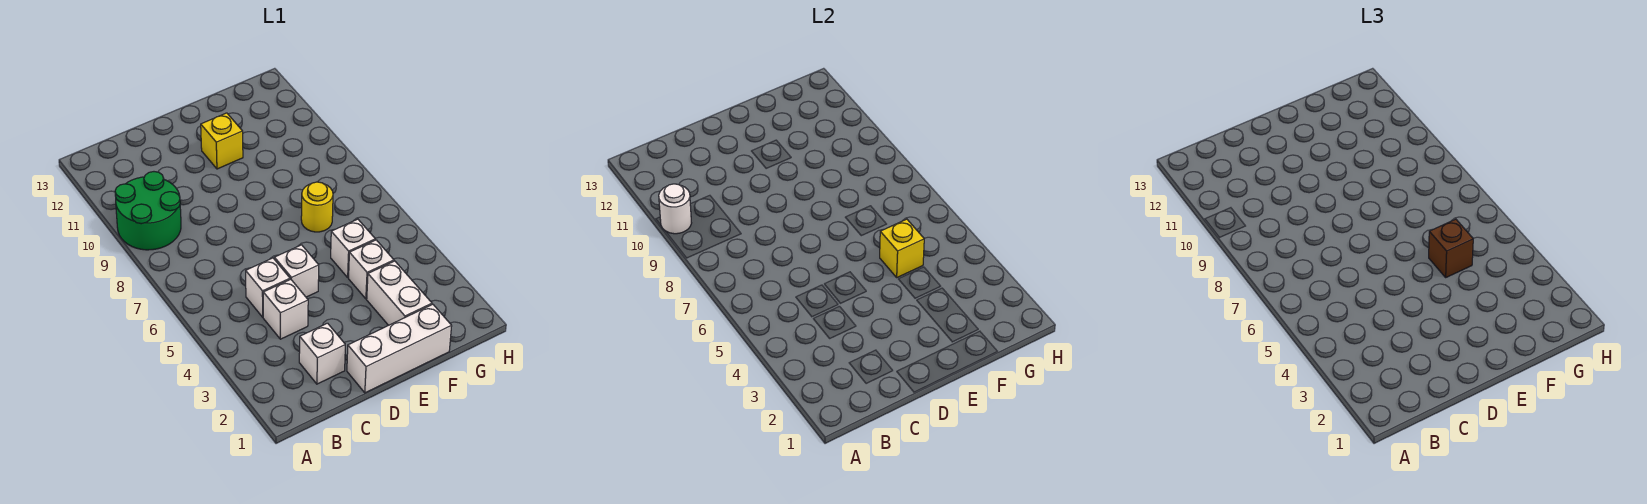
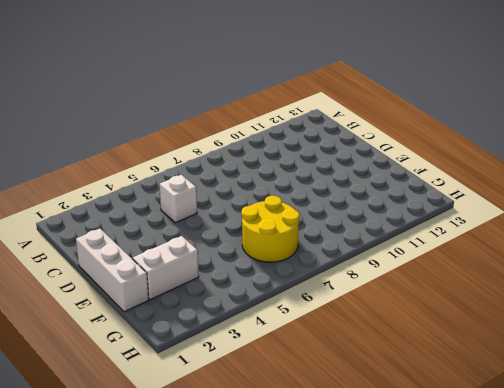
yellow round brick F6:G7 level 1 -> yellow round brick F7 level 1
none -> green round brick A9:B10 level 1
none -> white brick C2 level 1
none -> white brick C4 level 1

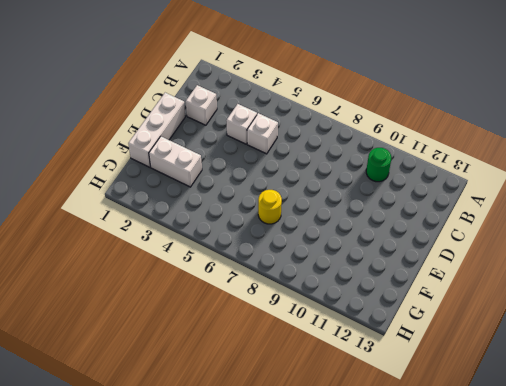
green round brick B10 level 1 -> green round brick A9:B10 level 1
none -> white brick D5 level 1
none -> yellow brick E11 level 1
none -> white brick F4 level 1

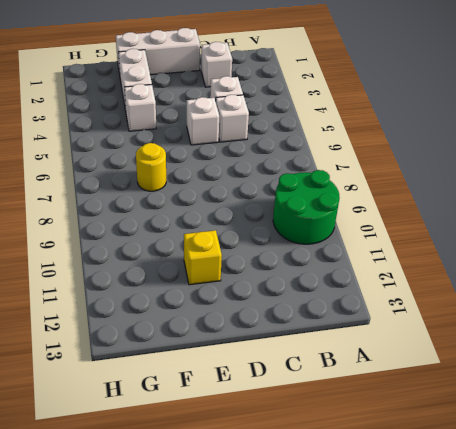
none -> white brick F5 level 1
none -> white round brick A10 level 2
none -> yellow brick F5 level 2

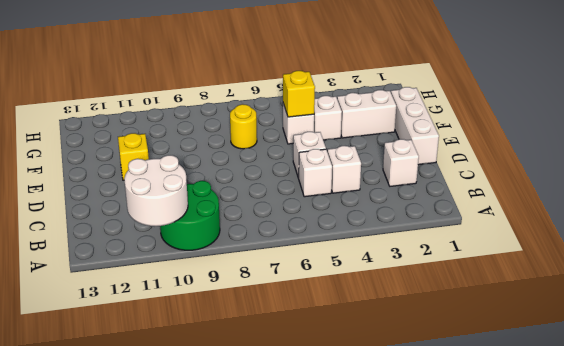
white round brick A10:B11 level 2 -> white round brick A10 level 2
none -> brown brick F5 level 3

